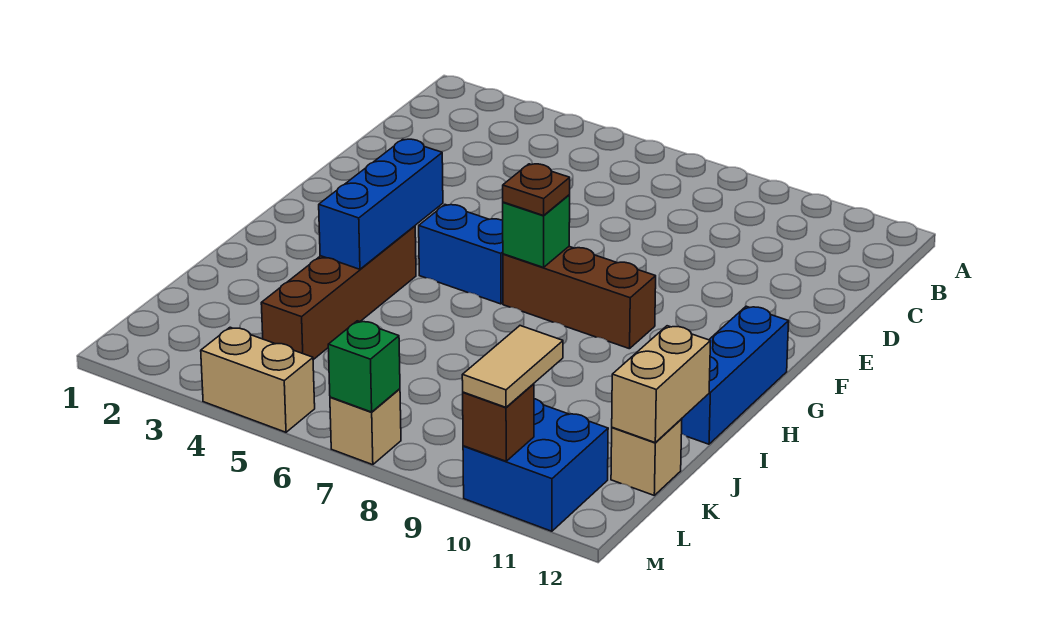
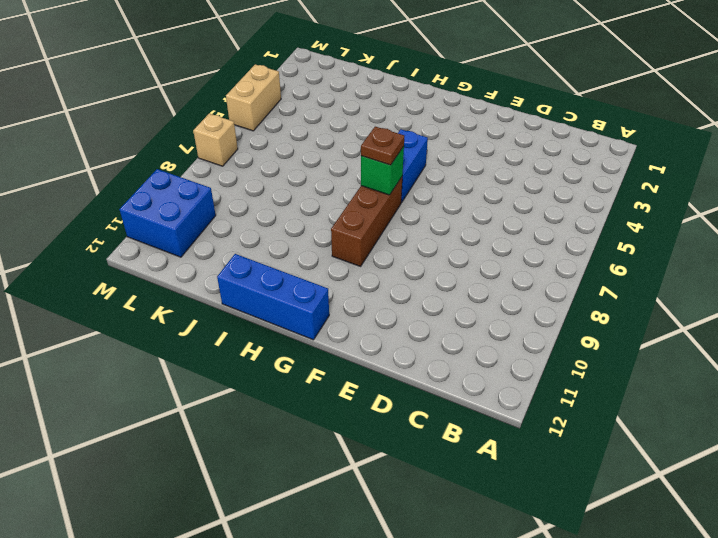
none -> brown brick H4:K4 level 1
none -> tan brick K12 level 1
none -> blue brick G4:I4 level 2

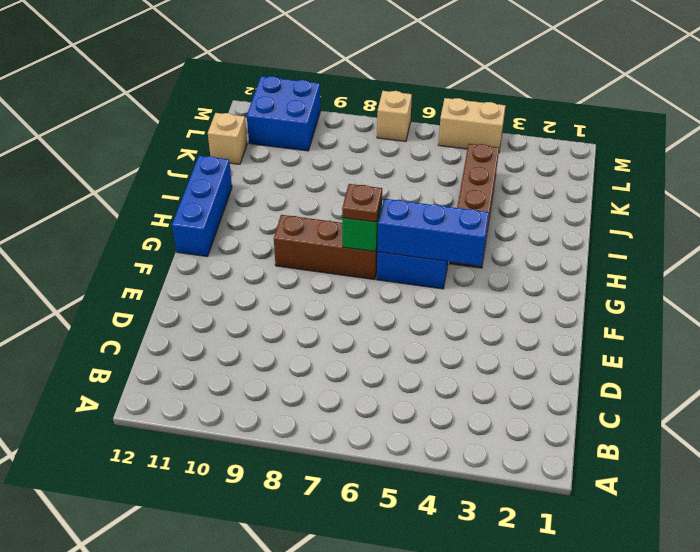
blue brick G4:G6 level 2 -> blue brick G4:I4 level 2
none -> tan brick J12:K12 level 2
none -> green brick M7 level 2
none -> brown brick M10 level 2

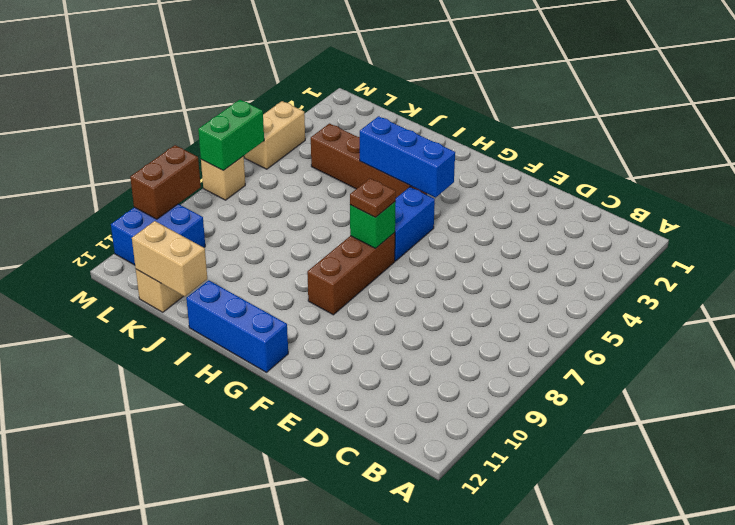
green brick M6:M7 level 2 -> green brick M7 level 2
brown brick M9:M10 level 2 -> brown brick M10 level 2
none -> tan tile L10:M10 level 3

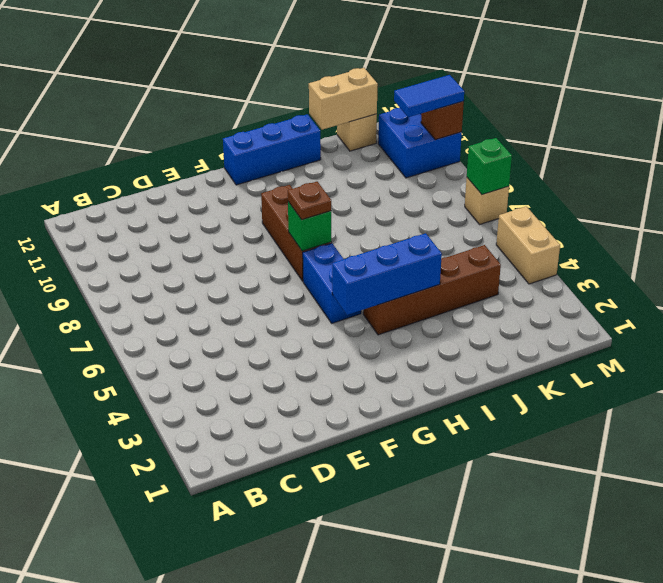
blue tile L10:M10 level 3 -> tan tile L10:M10 level 3

